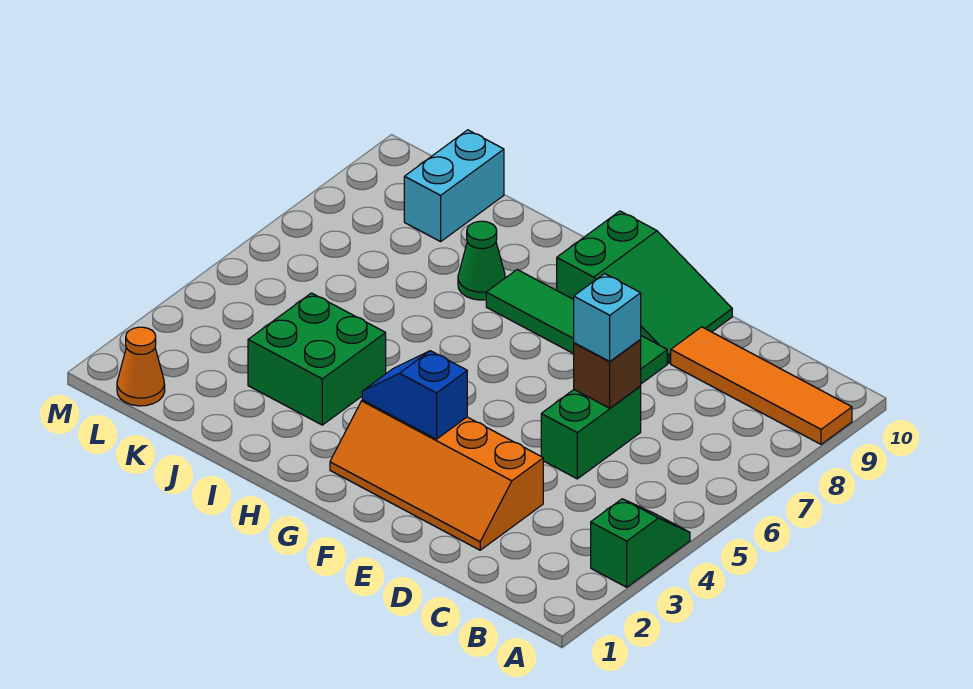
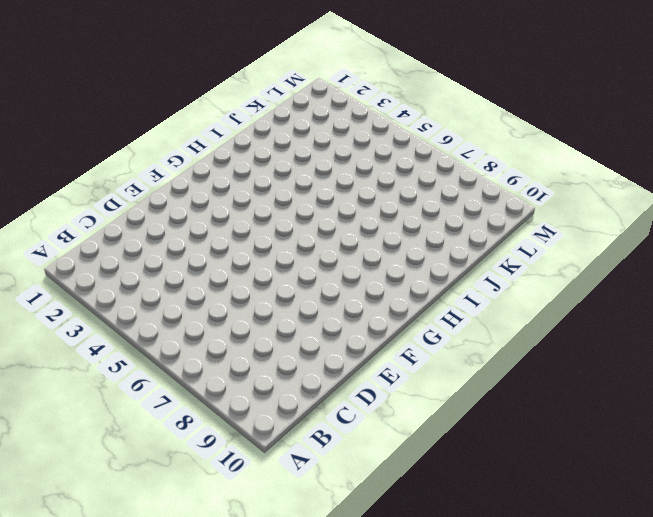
none -> green slope A3:A4 level 1 top 3
none -> orange tile A9:D9 level 1
none -> orange slope D2:G3 level 1 top 3

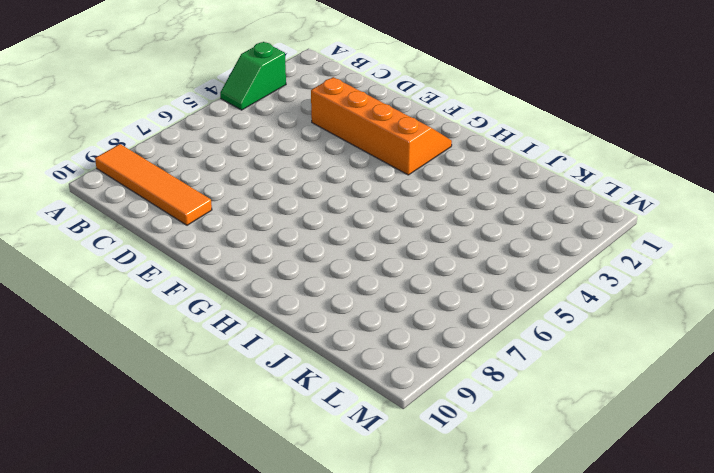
none -> green brick D5:D6 level 1
none -> green tile E8:H8 level 1
none -> green slope E9:G10 level 1 top G

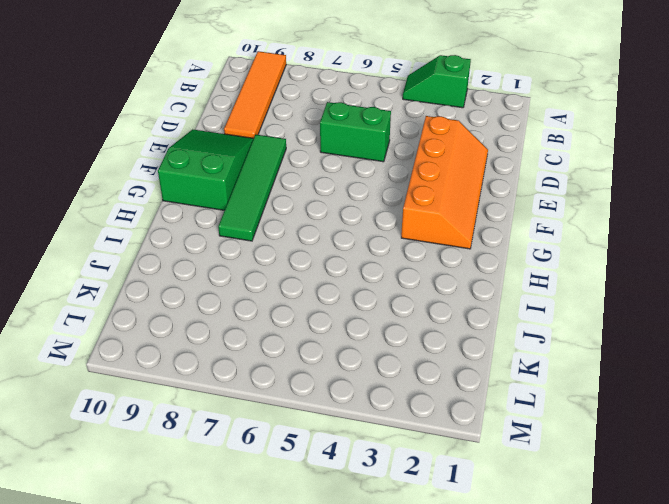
none -> green brick I3:J4 level 1
none -> green cone I8 level 1
none -> cyan brick K9:K10 level 1

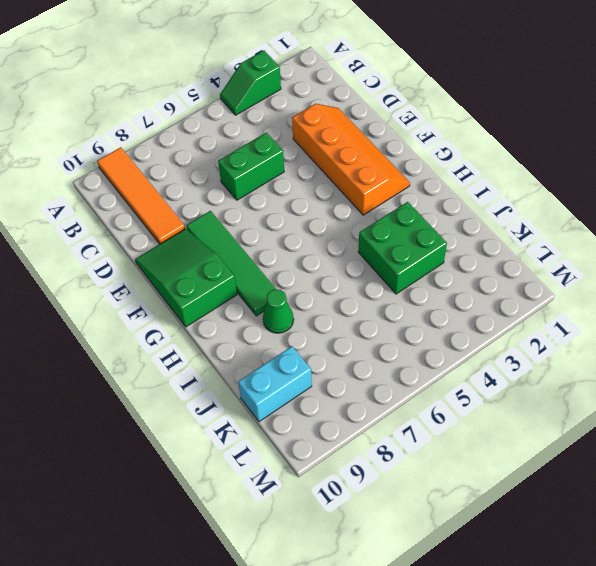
none -> orange cone L1 level 1
none -> brown brick D6 level 2
none -> blue slope F3:G3 level 2 top F

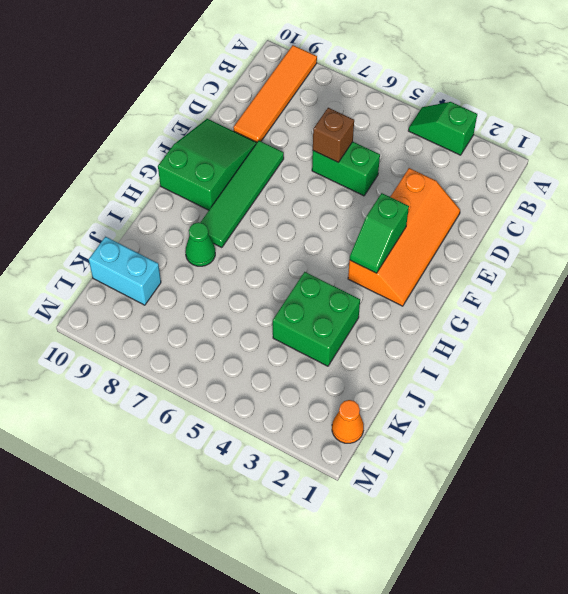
green slope F3:G3 level 2 top F -> blue slope F3:G3 level 2 top F
none -> cyan brick D6 level 3

